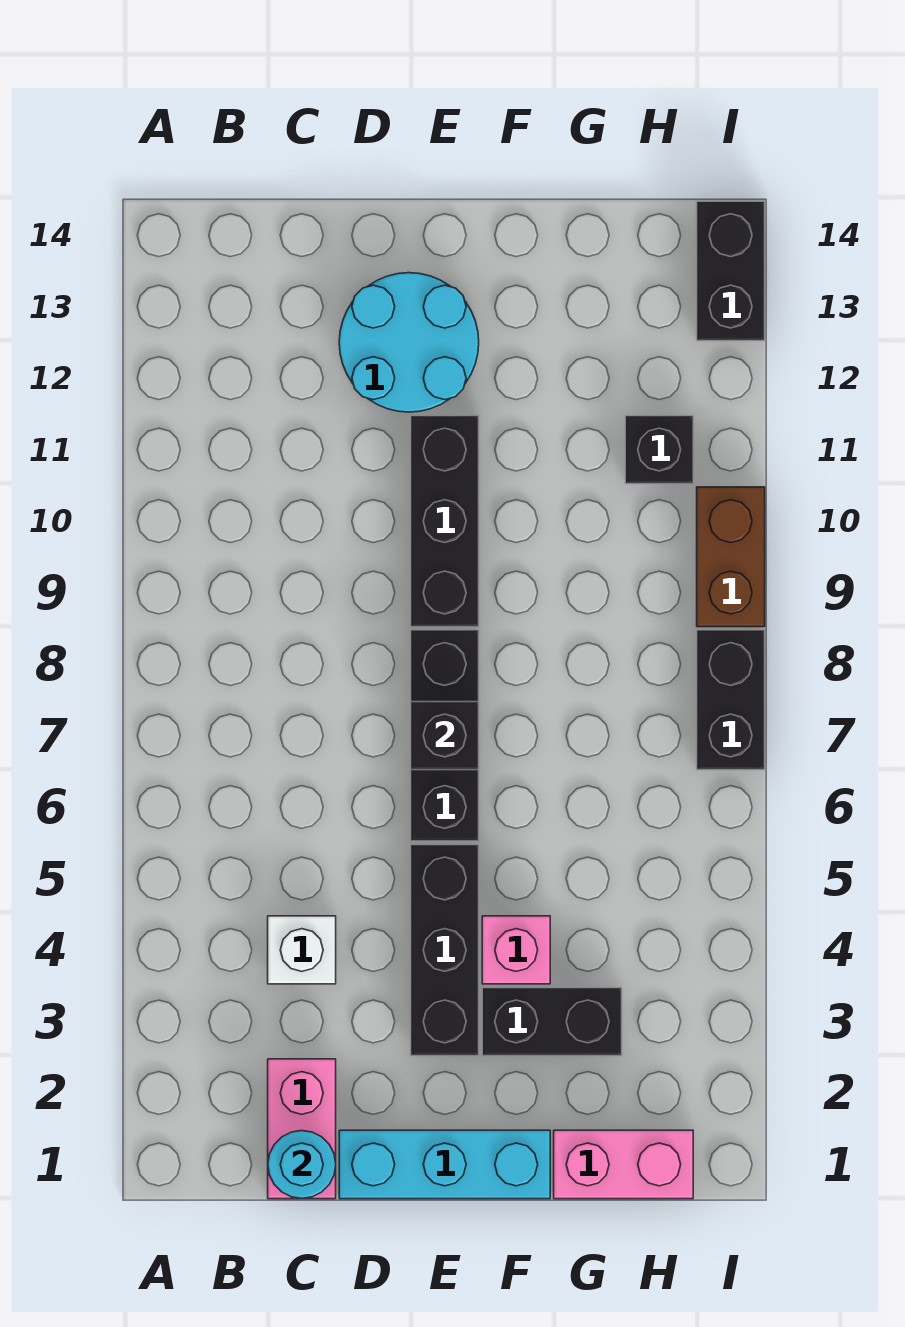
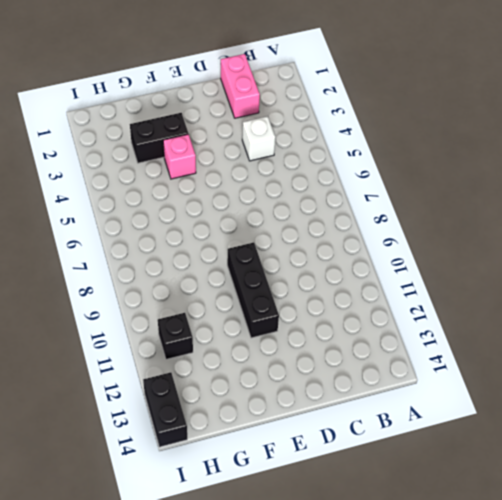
none -> cyan brick D1:F1 level 1
none -> cyan round brick D12:E13 level 1
none -> black brick E3:E5 level 1

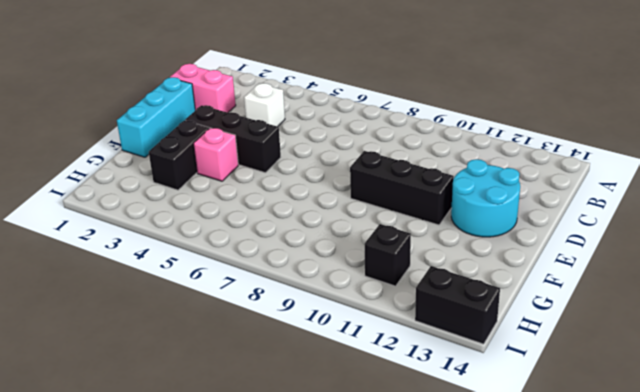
none -> black brick E6:E8 level 1
none -> pink brick G1:H1 level 1
none -> black brick I7:I8 level 1

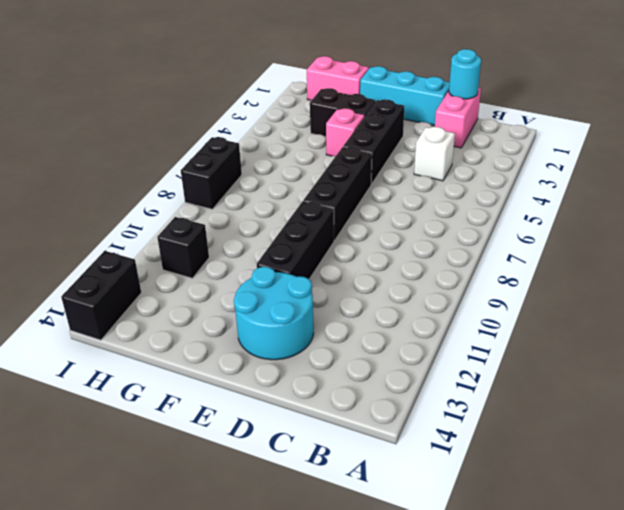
none -> brown brick I9:I10 level 1
none -> black brick E7 level 2

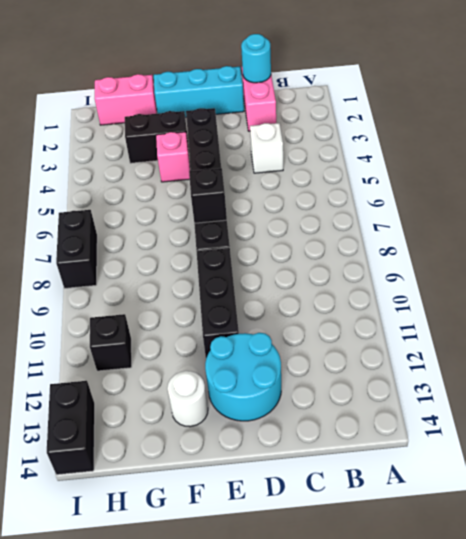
white round brick F13 level 1 -> none
none -> brown brick I9:I10 level 1

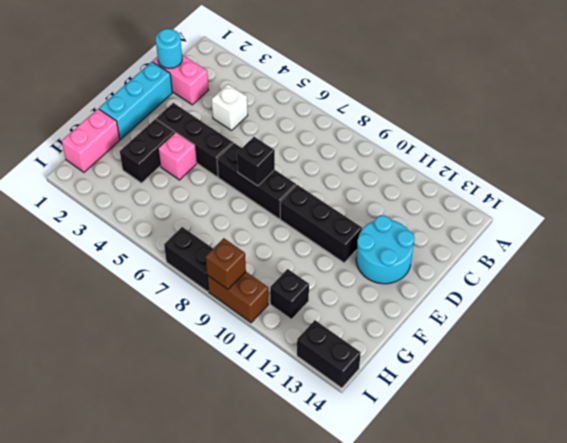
brown brick I9 level 2 -> none

